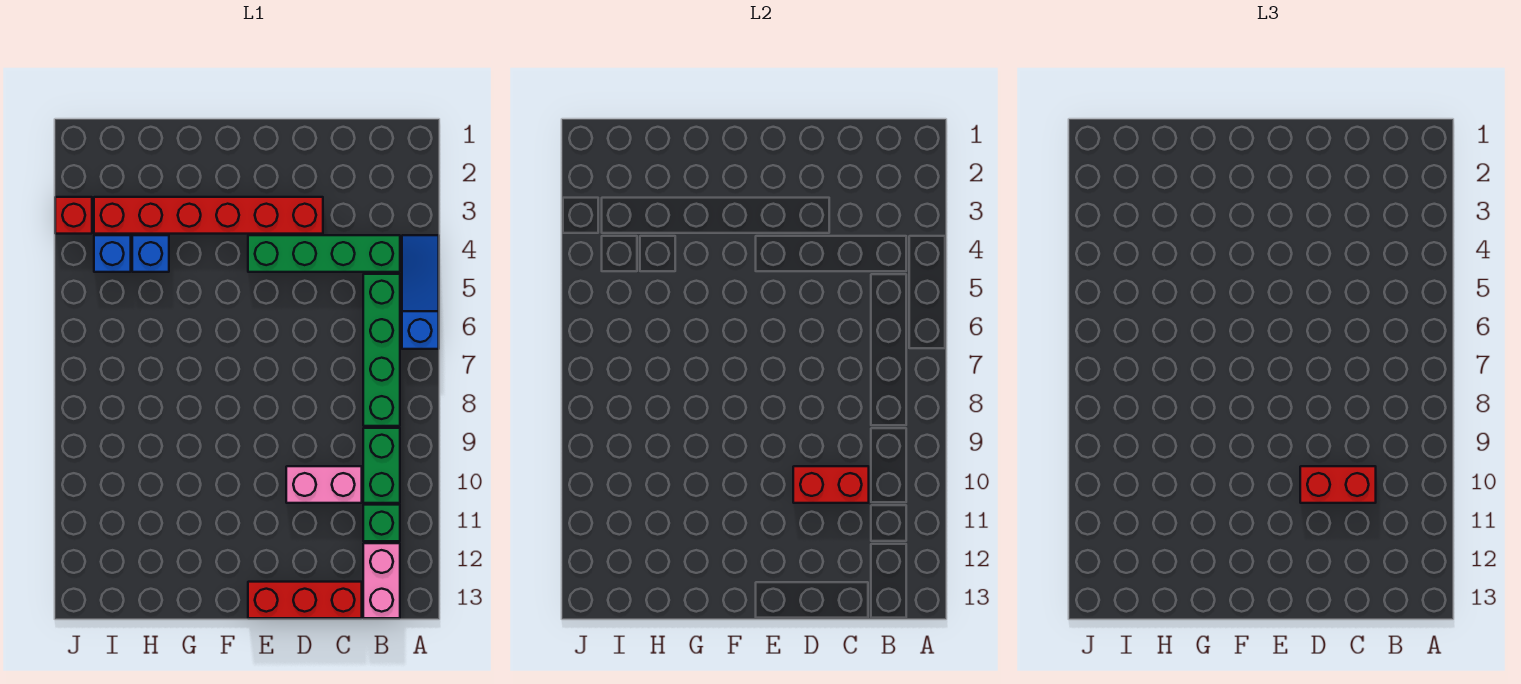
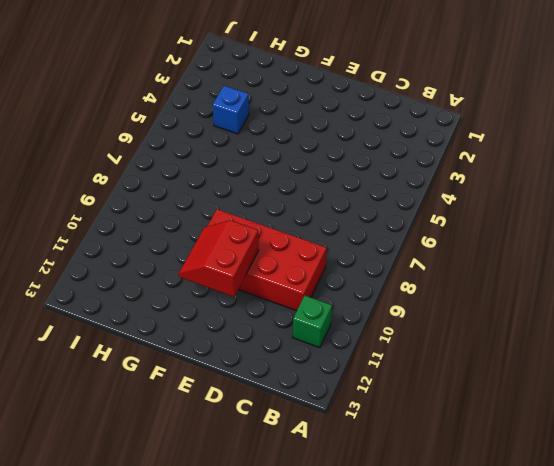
red brick C9:F10 level 1 -> pink brick C10:D10 level 1
red slope E10:F11 level 2 top E -> none
none -> blue slope A4:A6 level 1 top 6
none -> green brick B4:E4 level 1
none -> green brick B5:B8 level 1

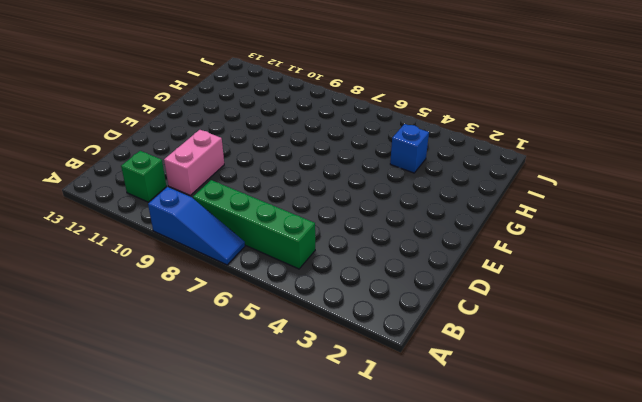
blue slope A7:A9 level 1 top 9 -> blue slope A4:A6 level 1 top 6
none -> green brick B4:E4 level 1
none -> green brick B9:B10 level 1
none -> pink brick B12:B13 level 1

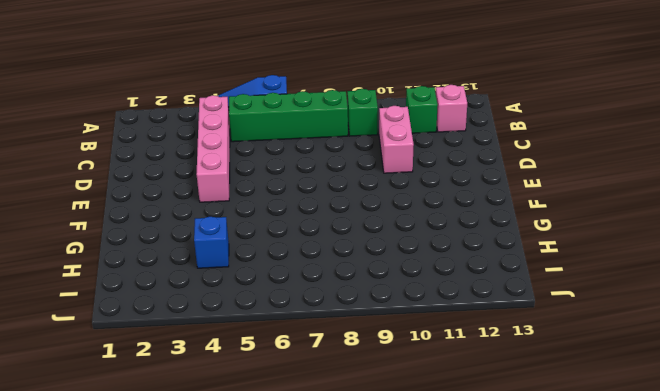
pink brick B4:E4 level 1 -> green brick B4:E4 level 1
green brick B9 level 1 -> green brick B9:B10 level 1
pink brick B12 level 1 -> pink brick B12:B13 level 1
none -> red brick C13:E13 level 1
none -> red brick D3:I3 level 1
none -> blue brick I4 level 1

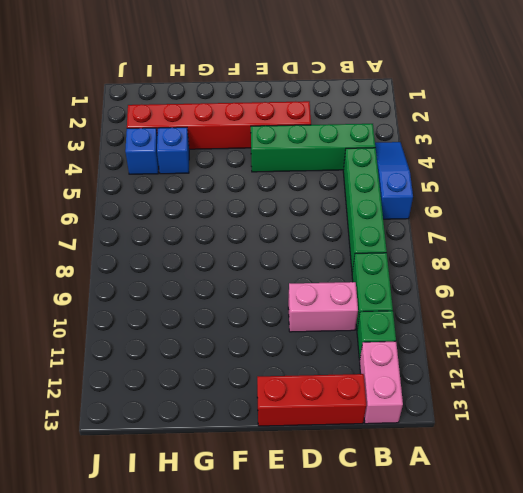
none -> red brick J3 level 1
none -> red brick C10:D10 level 2
none -> red brick C10:D10 level 3

